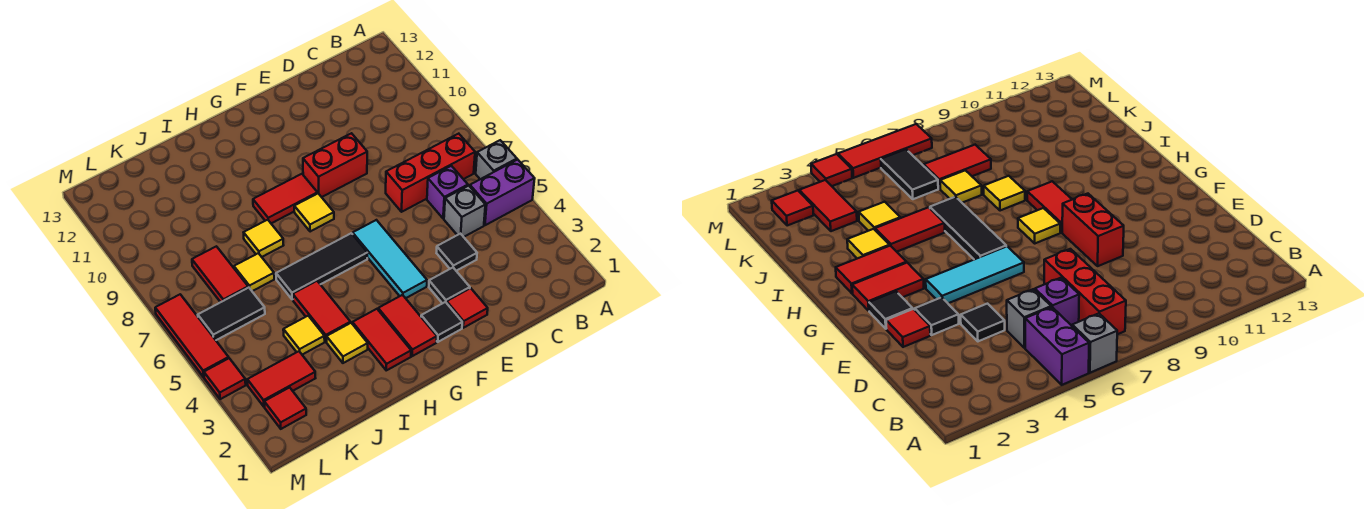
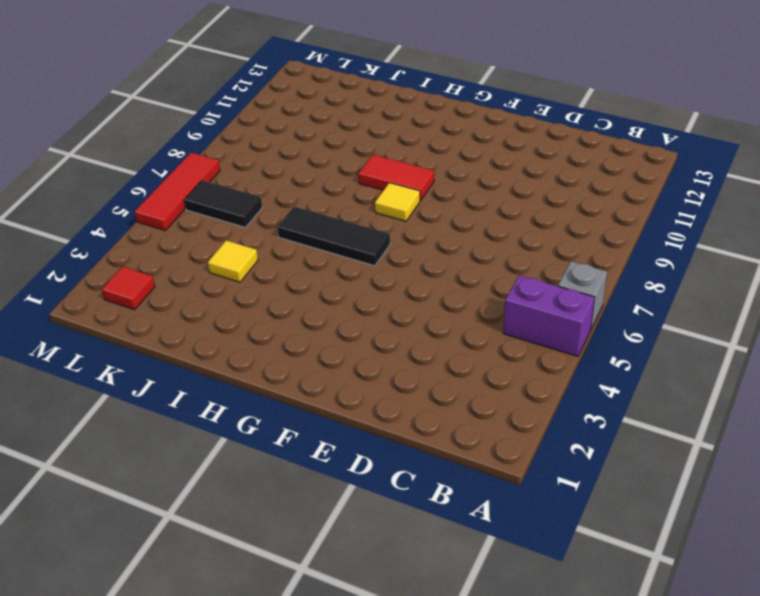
none -> red brick B7:D7 level 1
none -> grey brick C5 level 1
none -> purple brick C6 level 1

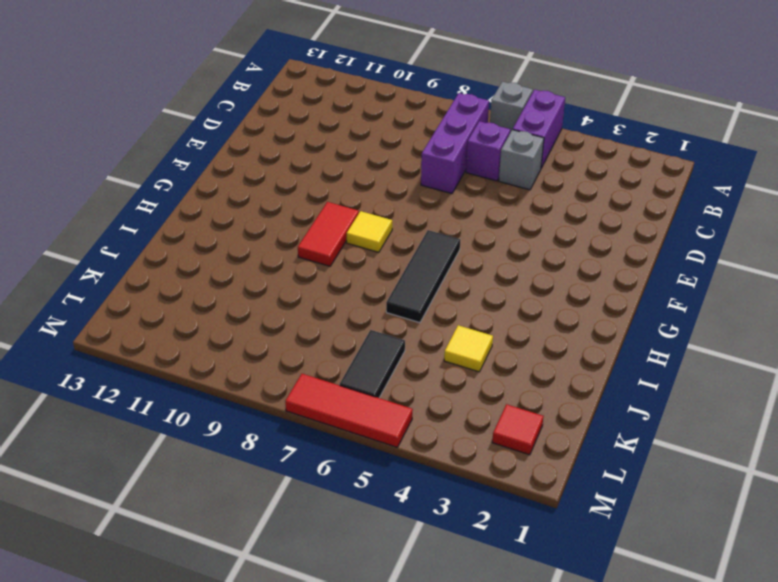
purple brick B7:D7 level 1 -> red brick B7:D7 level 1
none -> black tile D4 level 1
none -> red tile E2 level 1
none -> black tile E3 level 1

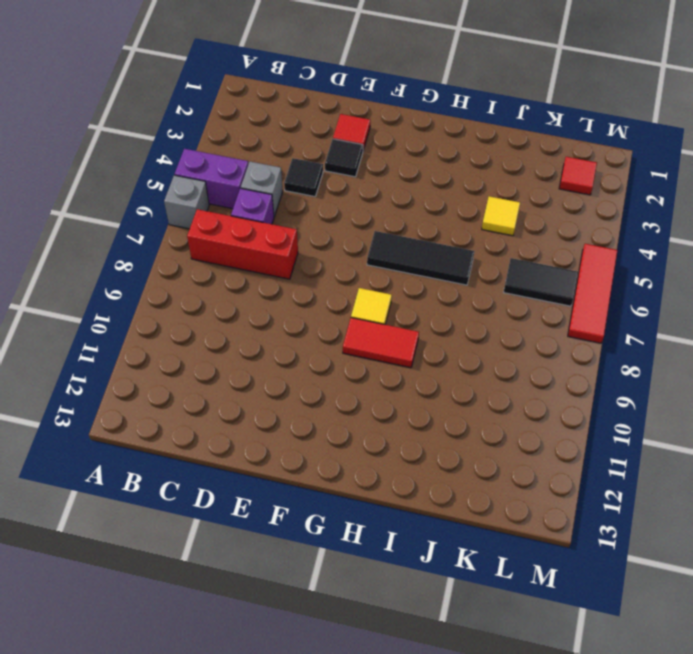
none -> red brick E9:F9 level 1
none -> black tile F2 level 1
none -> cyan tile F4:F6 level 1

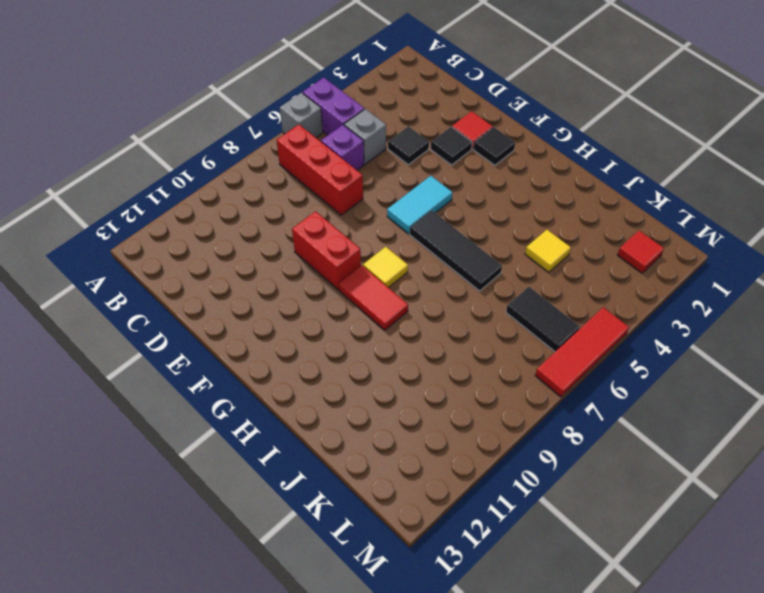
cyan tile F5:F6 level 1 -> cyan tile F4:F6 level 1
none -> red tile G2:G3 level 1
none -> red tile H2:H3 level 1
none -> yellow tile I3 level 1

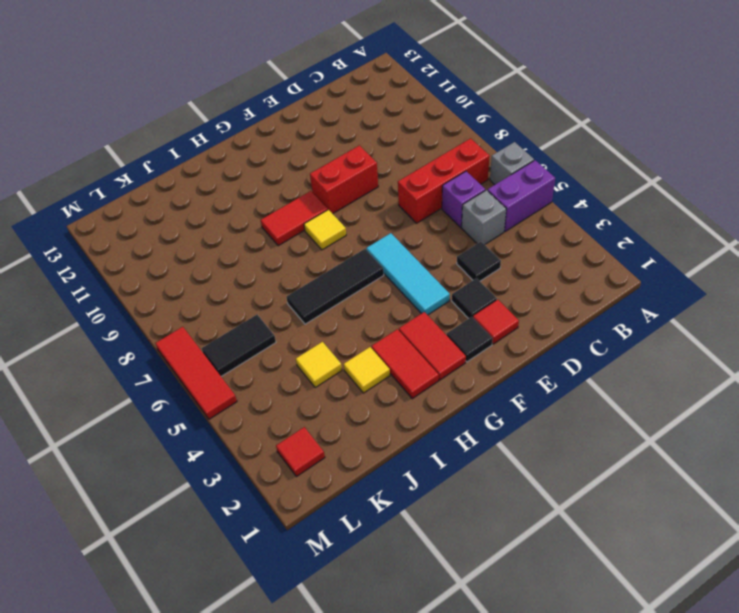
none -> red tile I4:I5 level 1
none -> yellow tile I8 level 1
none -> yellow tile J7 level 1

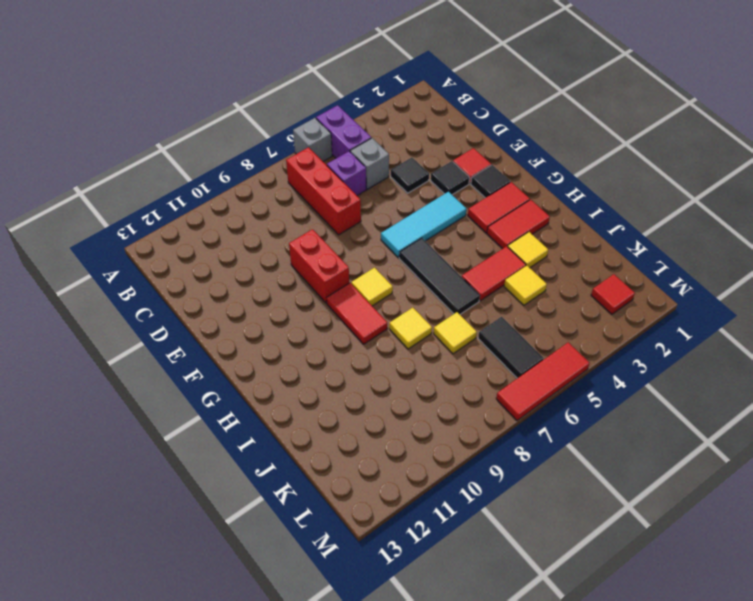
none -> red tile K3:L3 level 1
none -> red tile K7:K8 level 1
none -> red tile M4 level 1

